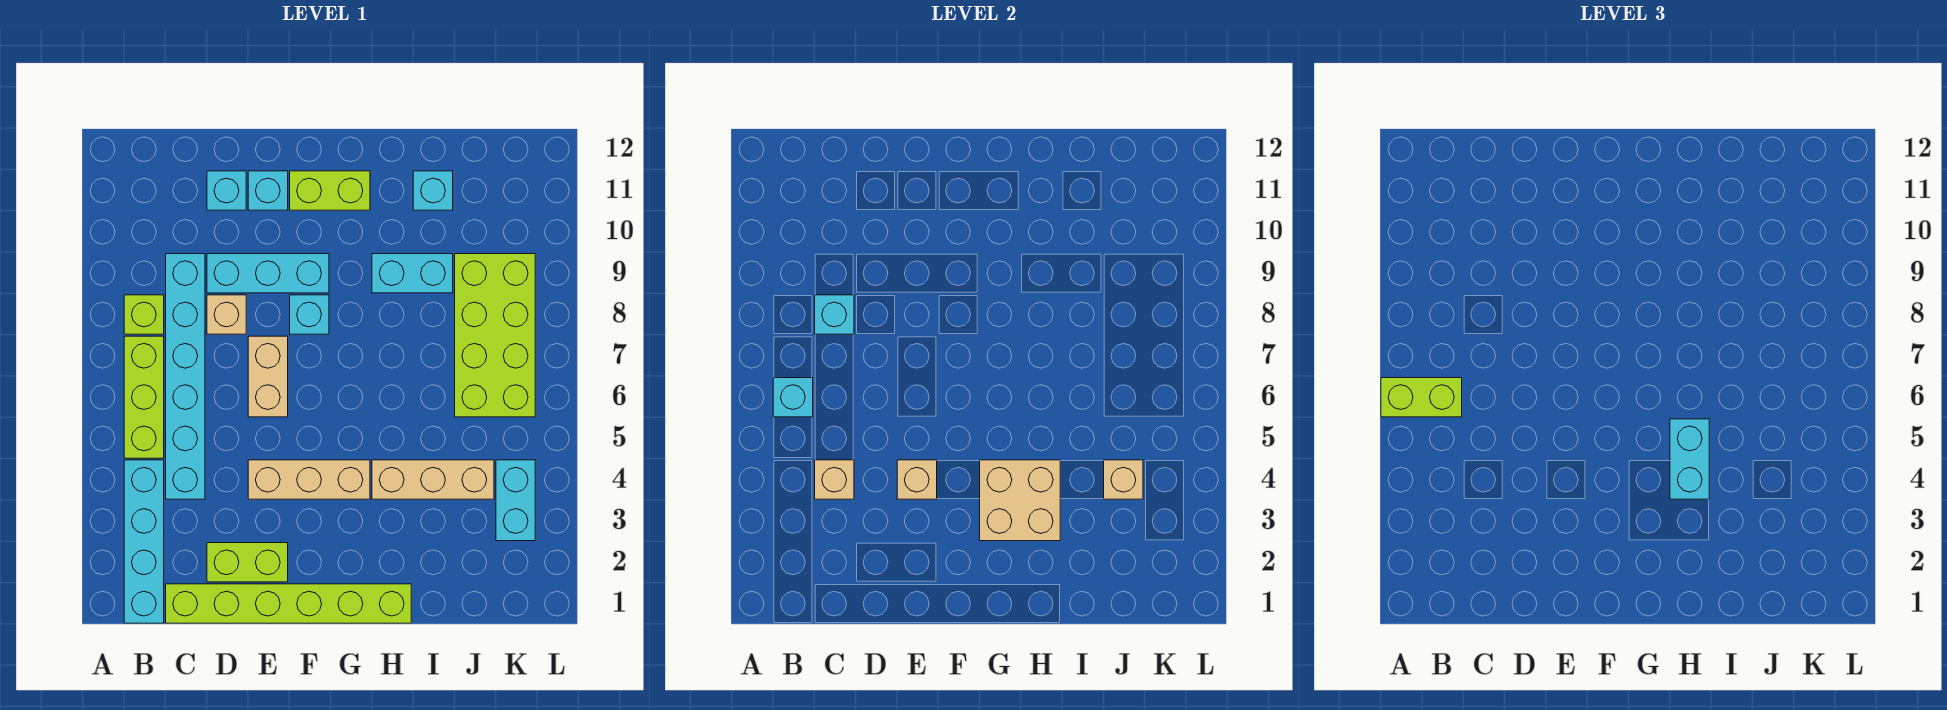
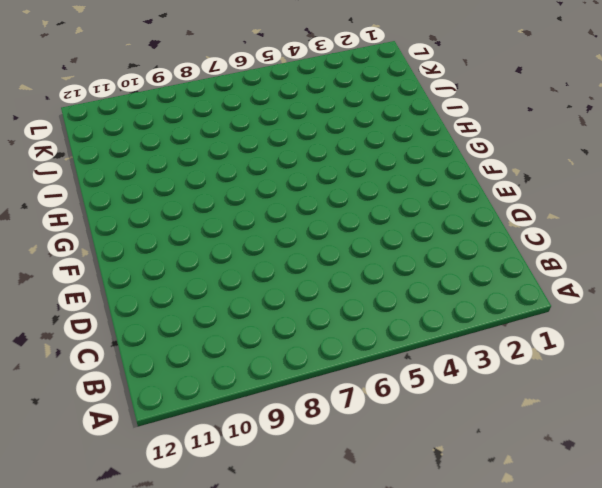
none -> cyan brick B1:B4 level 1
none -> lime brick B5:B7 level 1
none -> lime brick B8 level 1

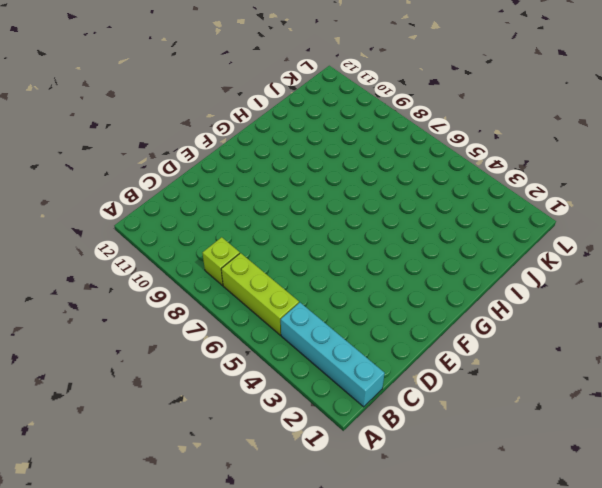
none -> lime brick C1:H1 level 1
none -> cyan brick C4:C9 level 1
none -> lime brick D2:E2 level 1

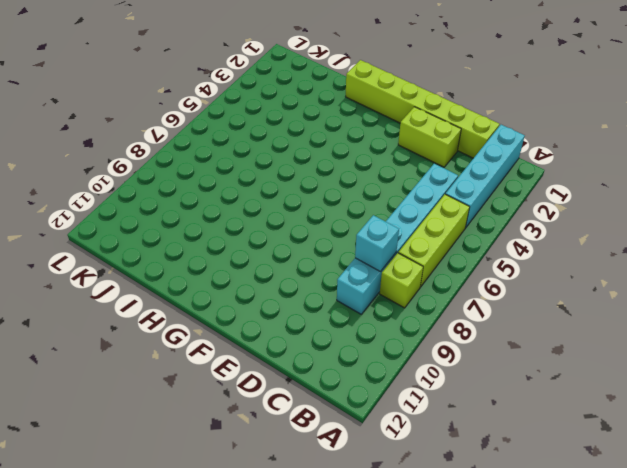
none -> tan brick D8 level 1
none -> cyan brick D9:F9 level 1
none -> cyan brick D11 level 1

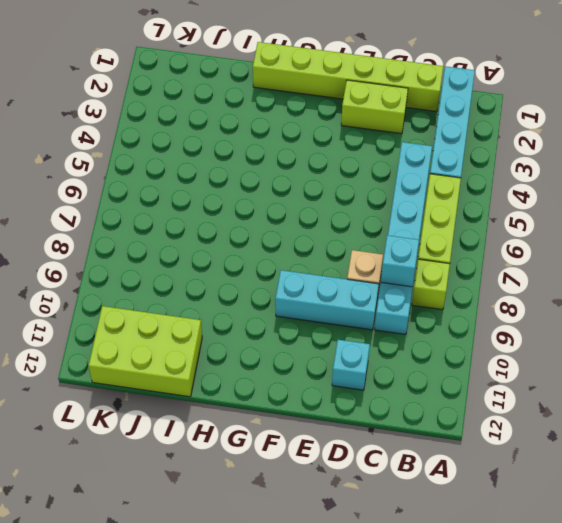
lime brick I11:K12 level 1 -> cyan brick I11 level 1
none -> tan brick E4:G4 level 1
none -> tan brick E6:E7 level 1
none -> cyan brick E11 level 1

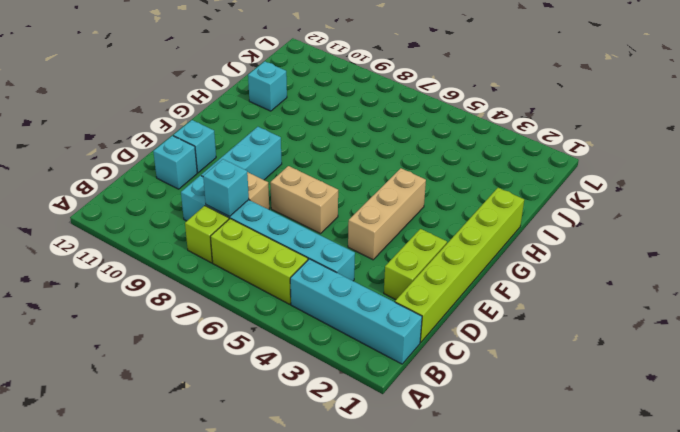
none -> cyan brick F8 level 1
none -> lime brick F11:G11 level 1
none -> tan brick H4:J4 level 1

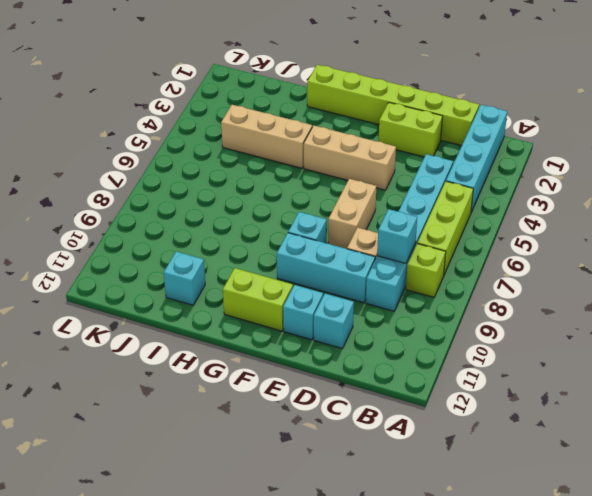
none -> cyan brick H9:I9 level 1
none -> lime brick J6:K9 level 1
none -> cyan brick K3:K4 level 1

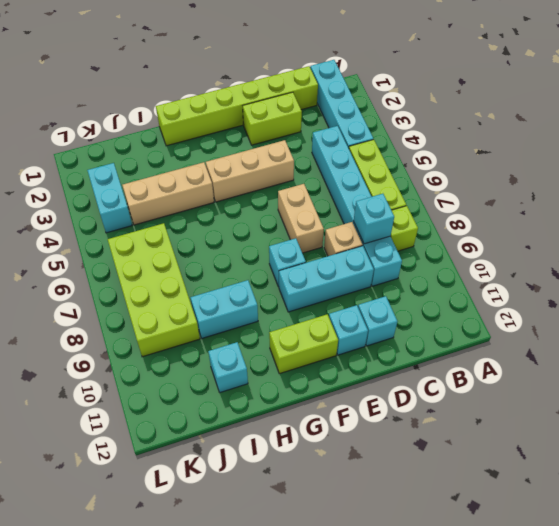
none -> cyan brick B6 level 2
none -> tan brick C4 level 2
none -> tan brick E4 level 2

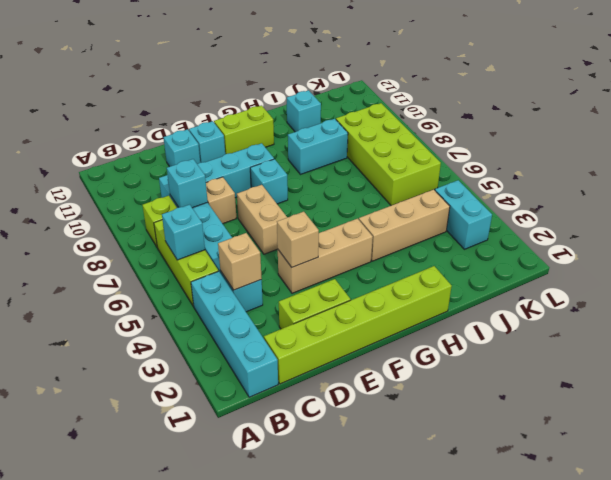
none -> tan brick G3:H4 level 2
none -> tan brick J4 level 2
none -> lime brick A6:B6 level 3

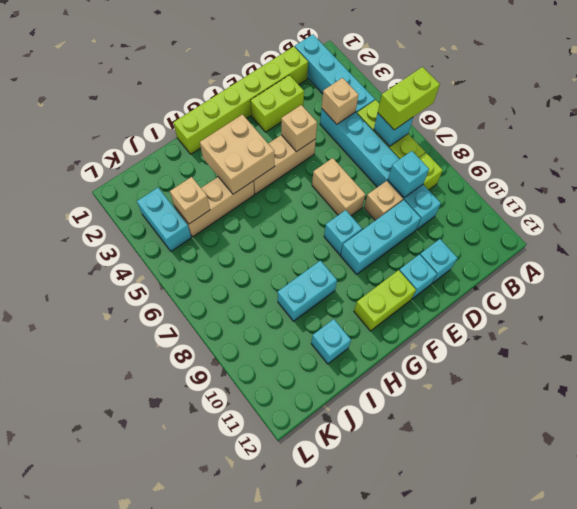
none -> lime brick J6:K9 level 1
none -> cyan brick H4:H5 level 3

